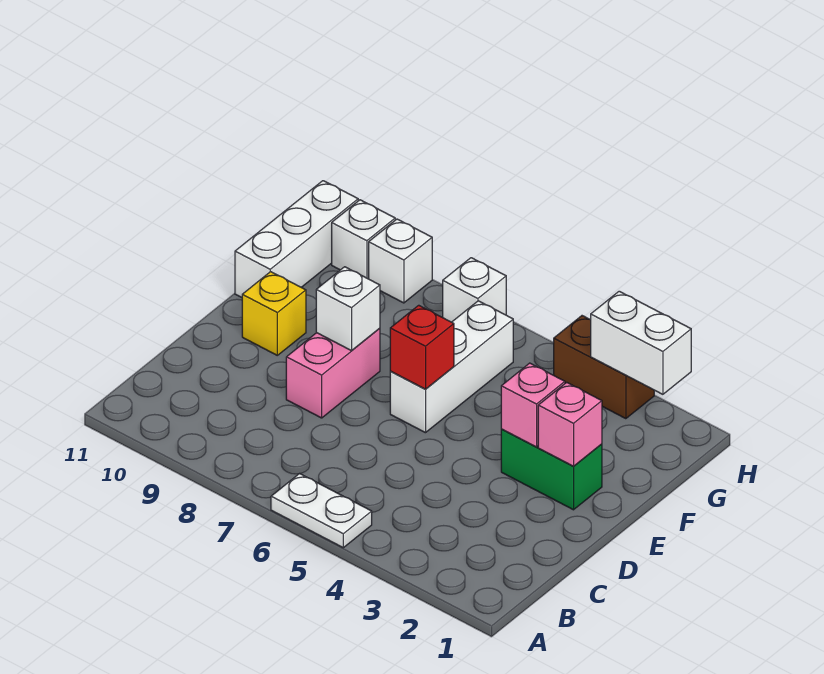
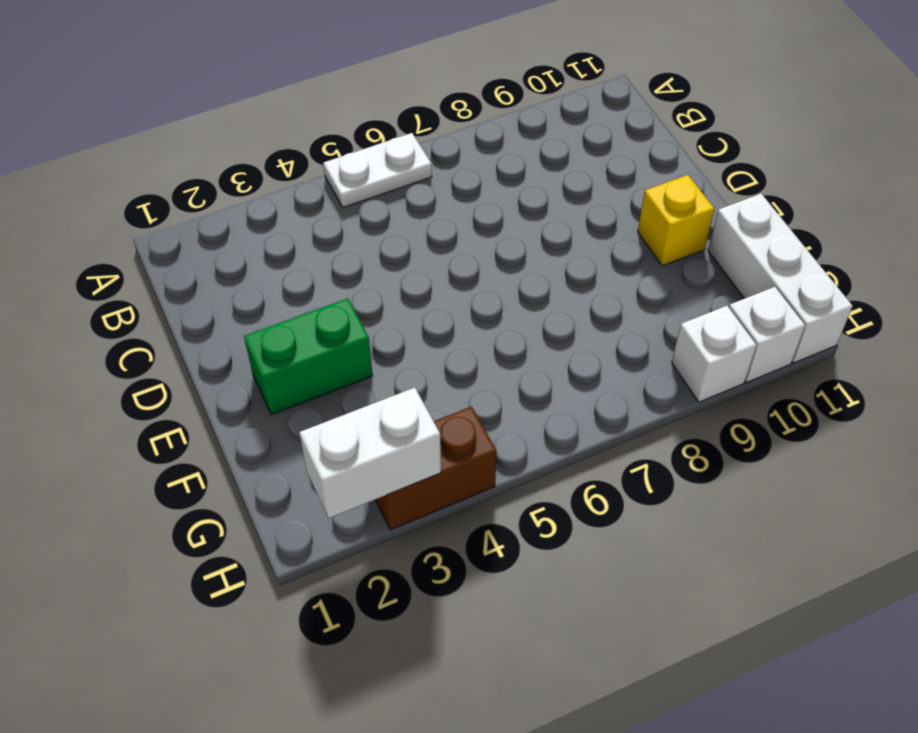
none -> pink brick D8:E8 level 1
none -> white brick E6:G6 level 1
none -> white brick H7 level 1

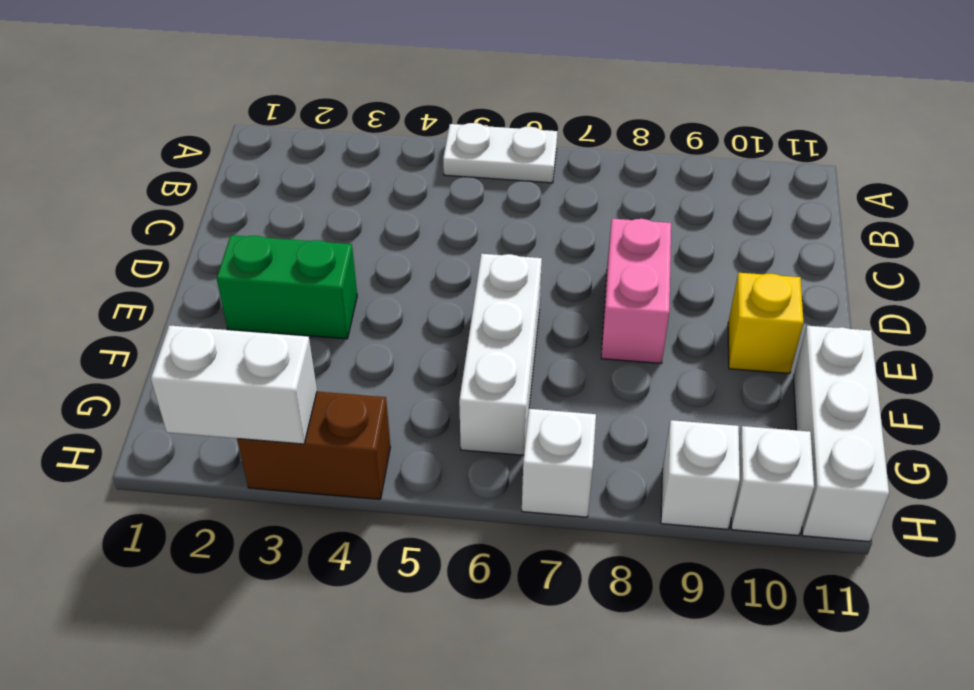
none -> pink brick E2 level 2
none -> pink brick E3 level 2
none -> red brick E6 level 2

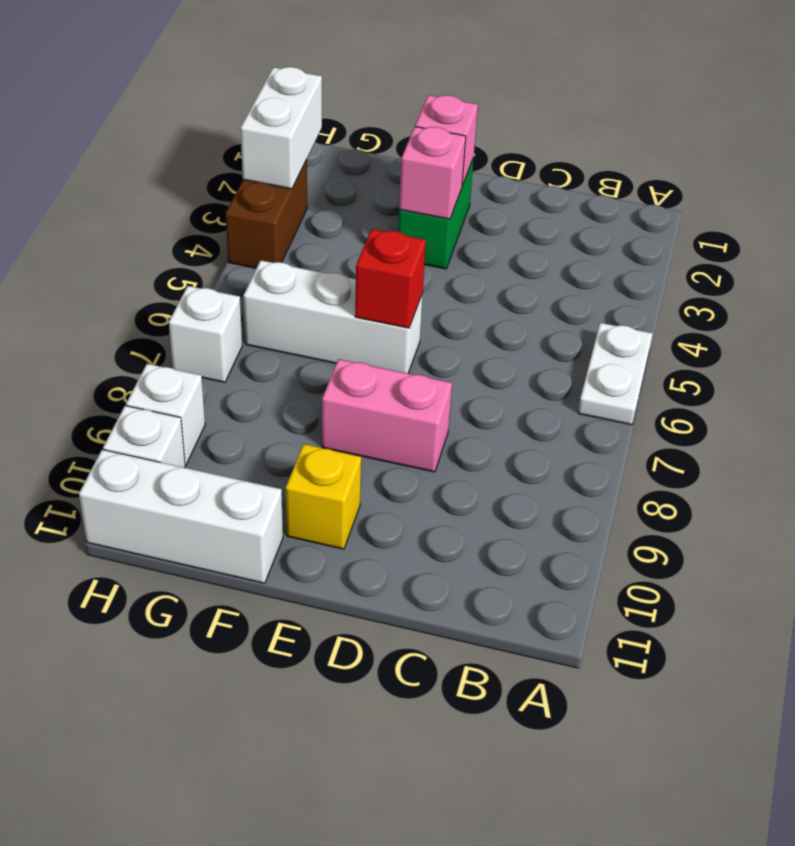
none -> white brick E8 level 2

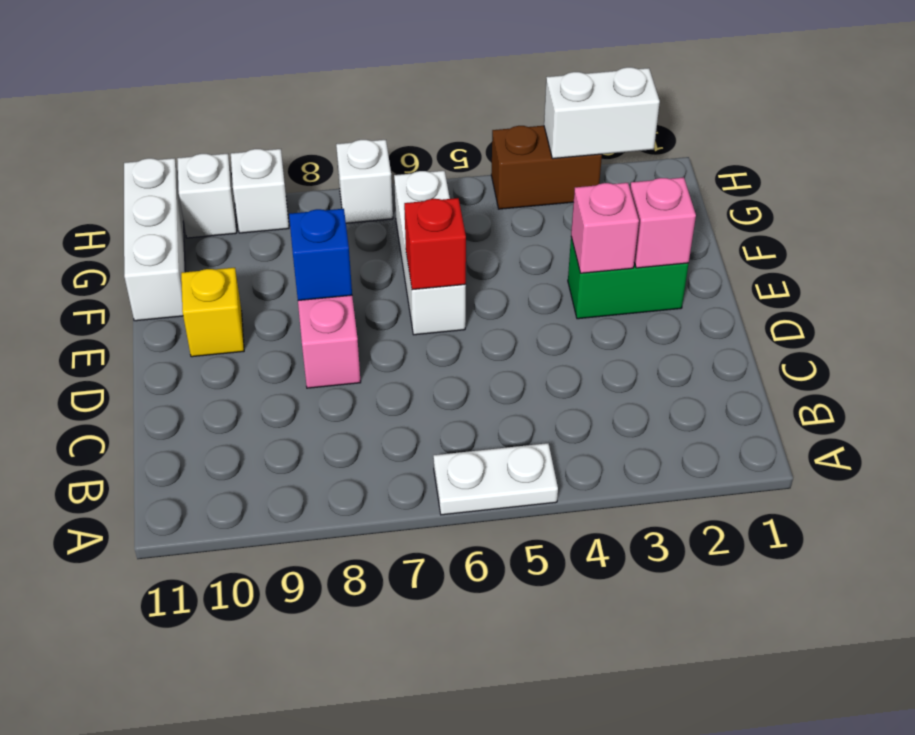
blue brick E8 level 2 -> white brick E8 level 2

